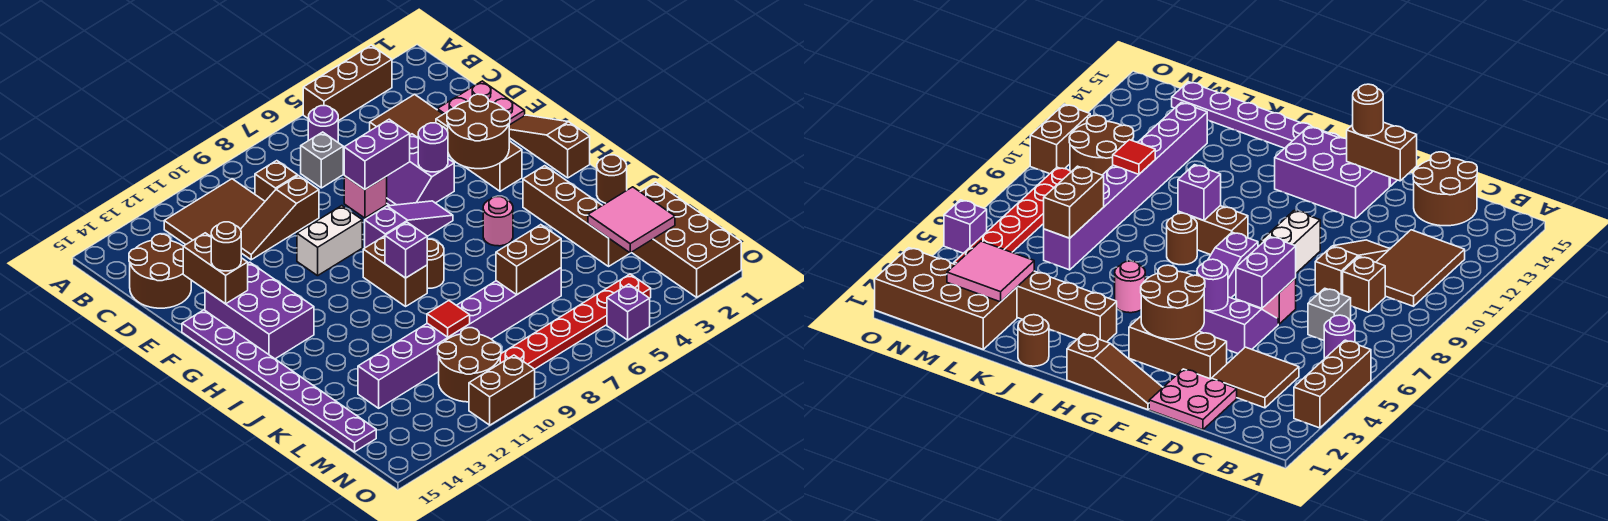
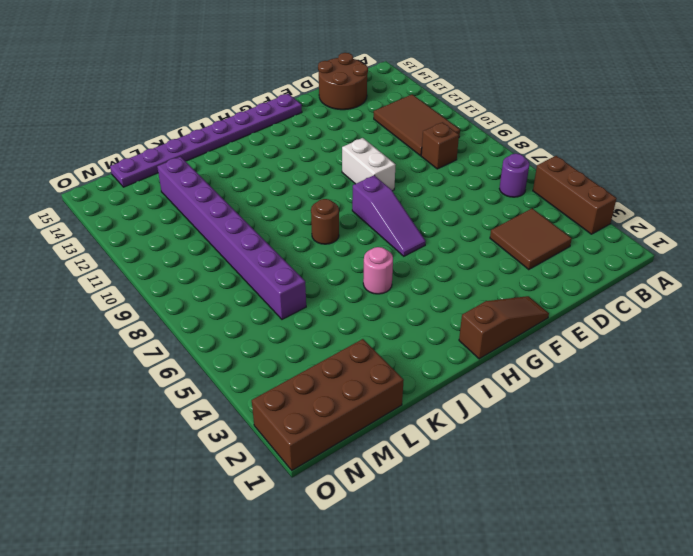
none -> grey brick C7 level 1
none -> pink plate D1:E2 level 1
none -> brown slope D9:D11 level 1 top 9
none -> brown brick E3:G3 level 1

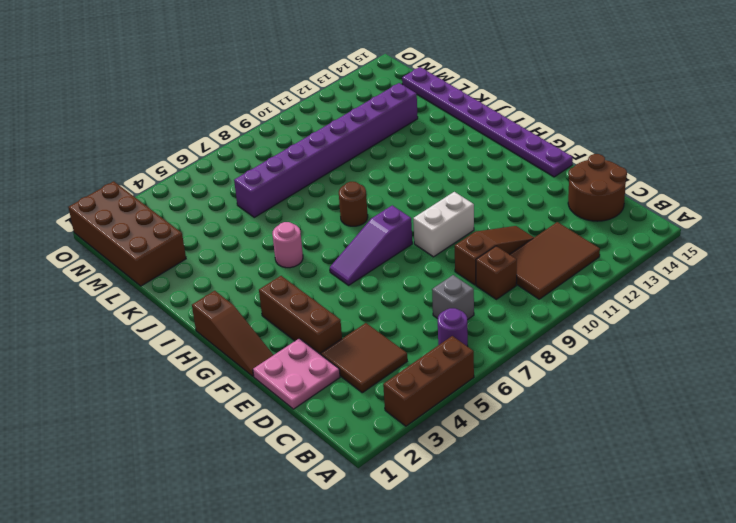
none -> purple slope E5:F6 level 1 top 5
none -> pink brick E7 level 1
none -> purple brick F13:H14 level 1
none -> brown brick H9:I9 level 1

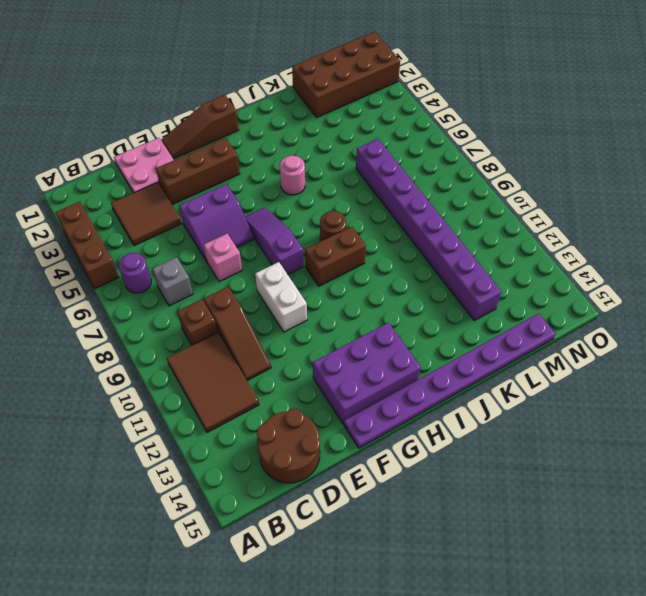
none -> brown brick I3:L3 level 1
none -> brown round brick J1 level 1
none -> brown round brick M10:N11 level 1
none -> red plate N4:N9 level 1

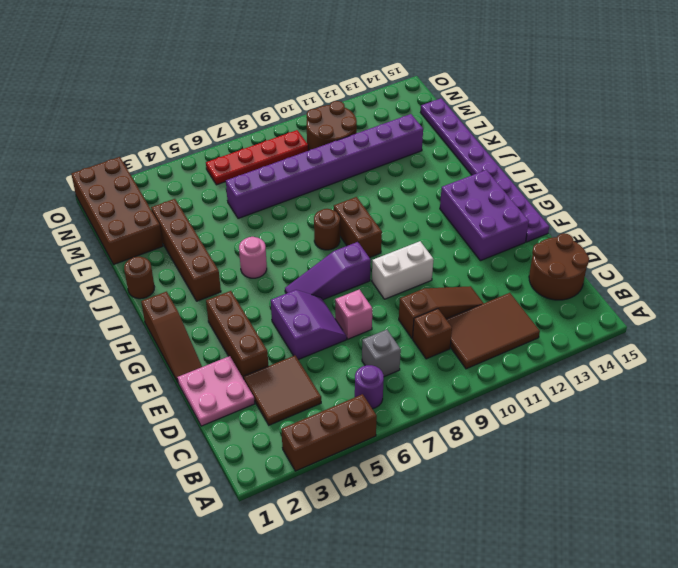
red plate N6:N9 level 1 -> red plate N4:N9 level 1
none -> purple brick O5 level 1
none -> brown brick O10:O11 level 1
none -> purple brick E6:E7 level 2
none -> brown brick E14:F14 level 2

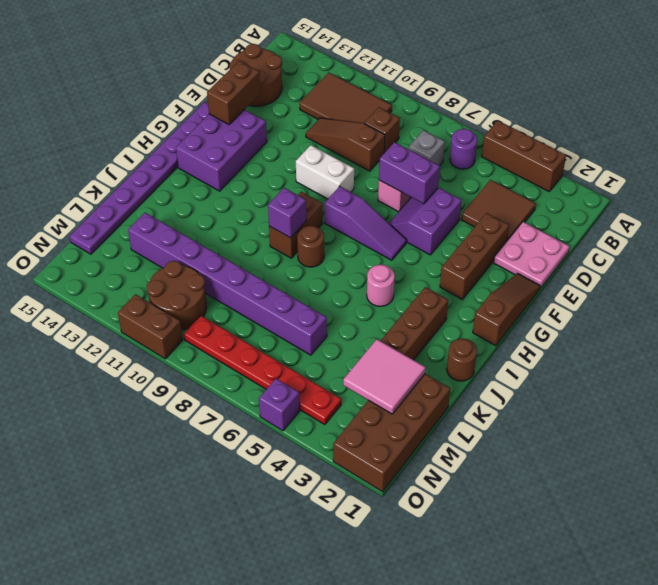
none -> brown round brick F3:G4 level 2
none -> purple round brick F5 level 2
none -> brown brick L6:L7 level 2
none -> red tile L10 level 2

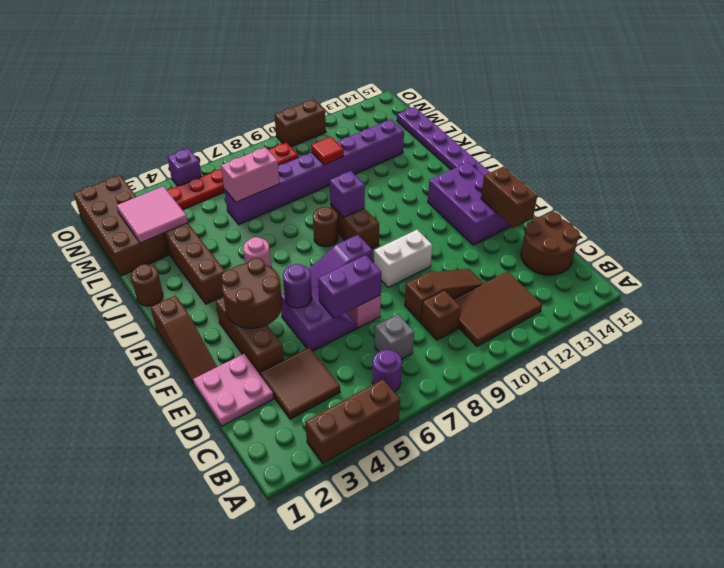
pink brick L6:L7 level 2 -> brown brick L6:L7 level 2
none -> brown round brick M10:N11 level 1
none -> brown round brick F14 level 3

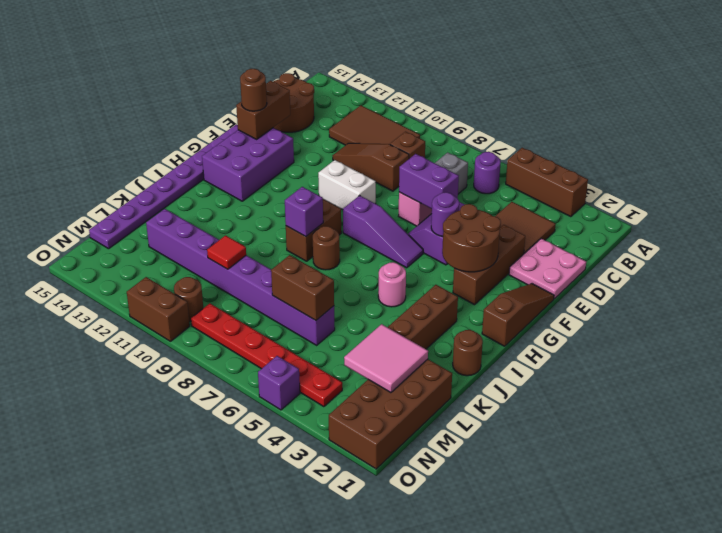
brown round brick N10 level 1 -> brown round brick M10:N11 level 1

